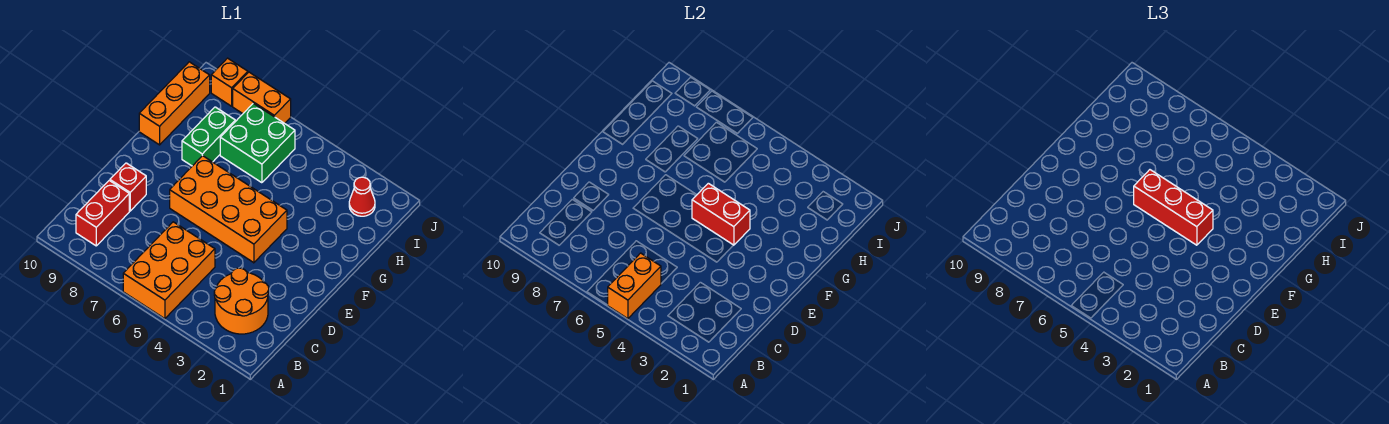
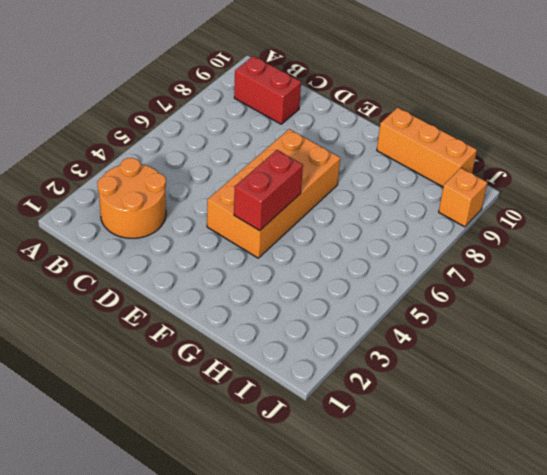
none -> orange brick A5:C6 level 1
none -> red brick D9 level 1
none -> green brick G8:H8 level 1

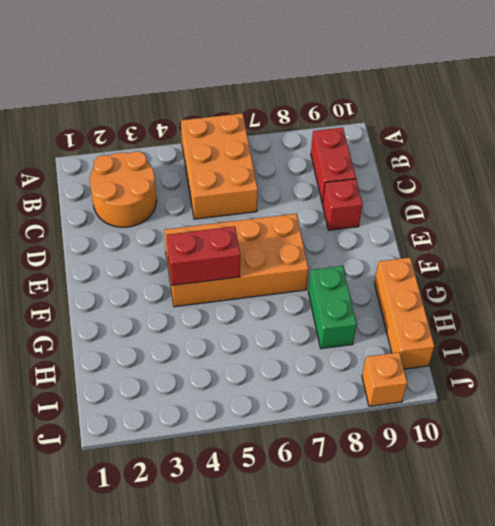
none -> green brick H6:I7 level 1
none -> red cone I2 level 1
none -> orange brick J7:J8 level 1

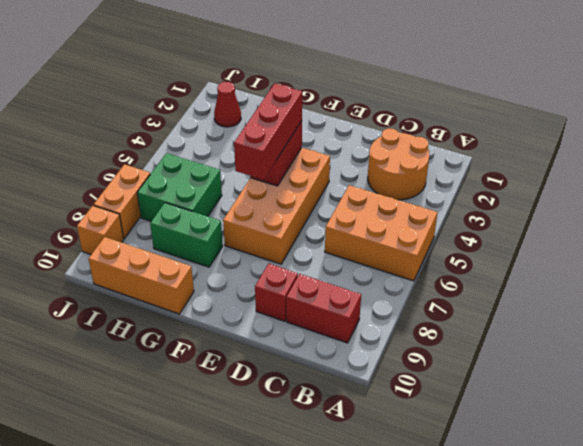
none -> orange brick A5:B5 level 2

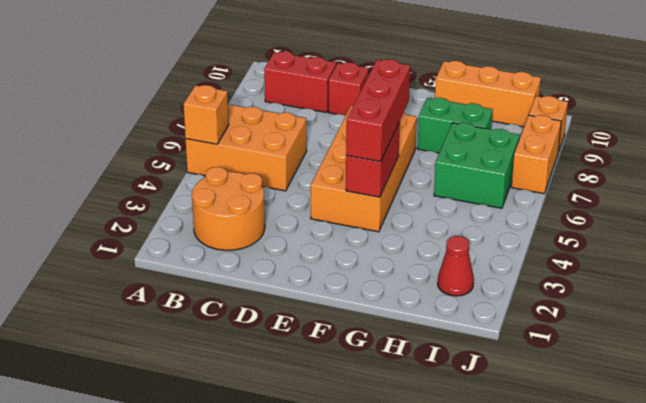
orange brick A5 level 2 -> orange brick A5:B5 level 2

